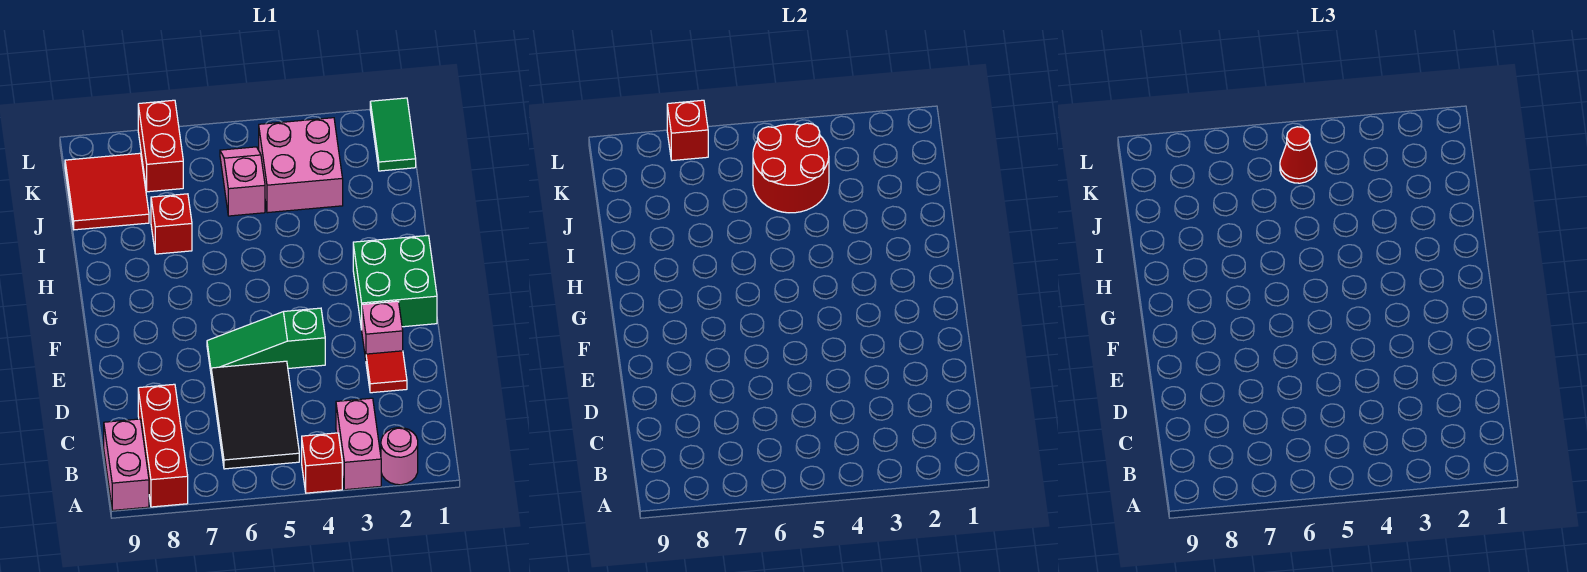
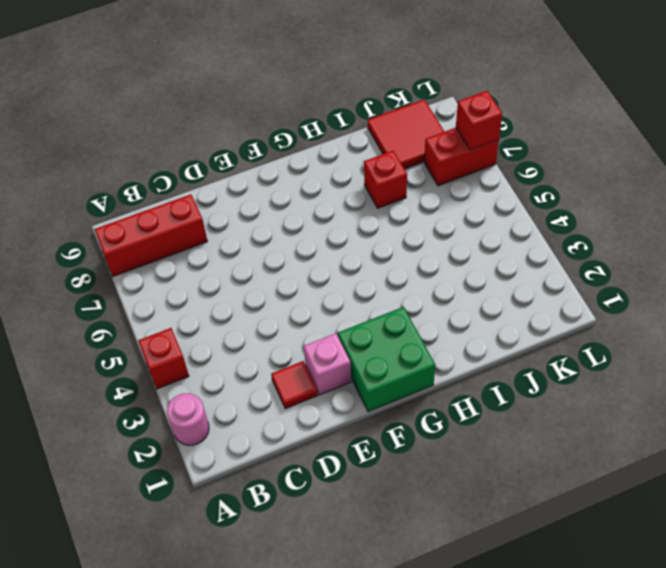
none -> pink brick A3:B3 level 1
none -> pink brick A9:B9 level 1
none -> black tile B5:D6 level 1

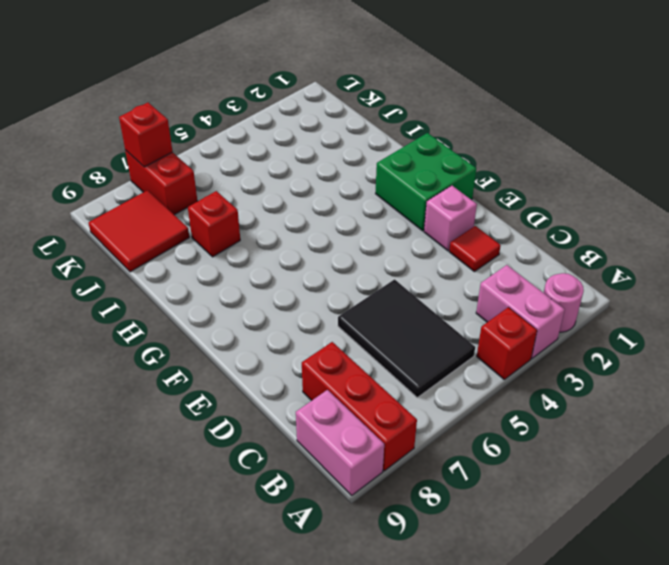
none -> green slope E4:E6 level 1 top 4
none -> pink brick J3:K4 level 1
none -> pink slope J5:K5 level 1 top J

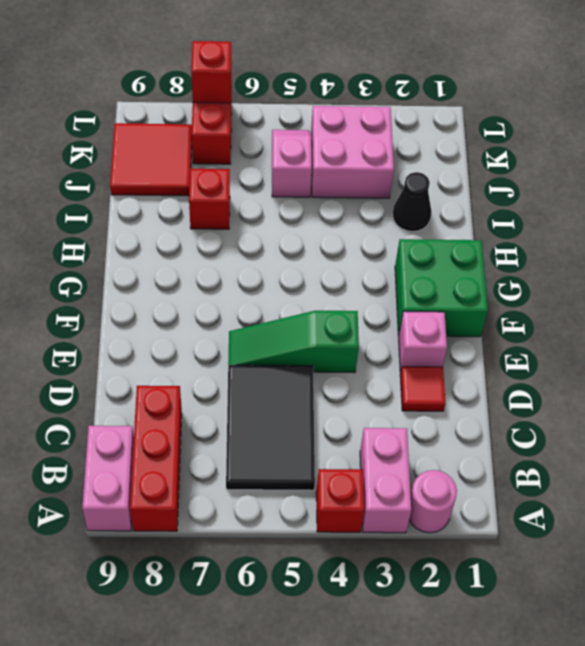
black cone I2 level 1 -> none
none -> green tile K1:L1 level 1
none -> red round brick J4:K5 level 2
none -> red cone K5 level 3

